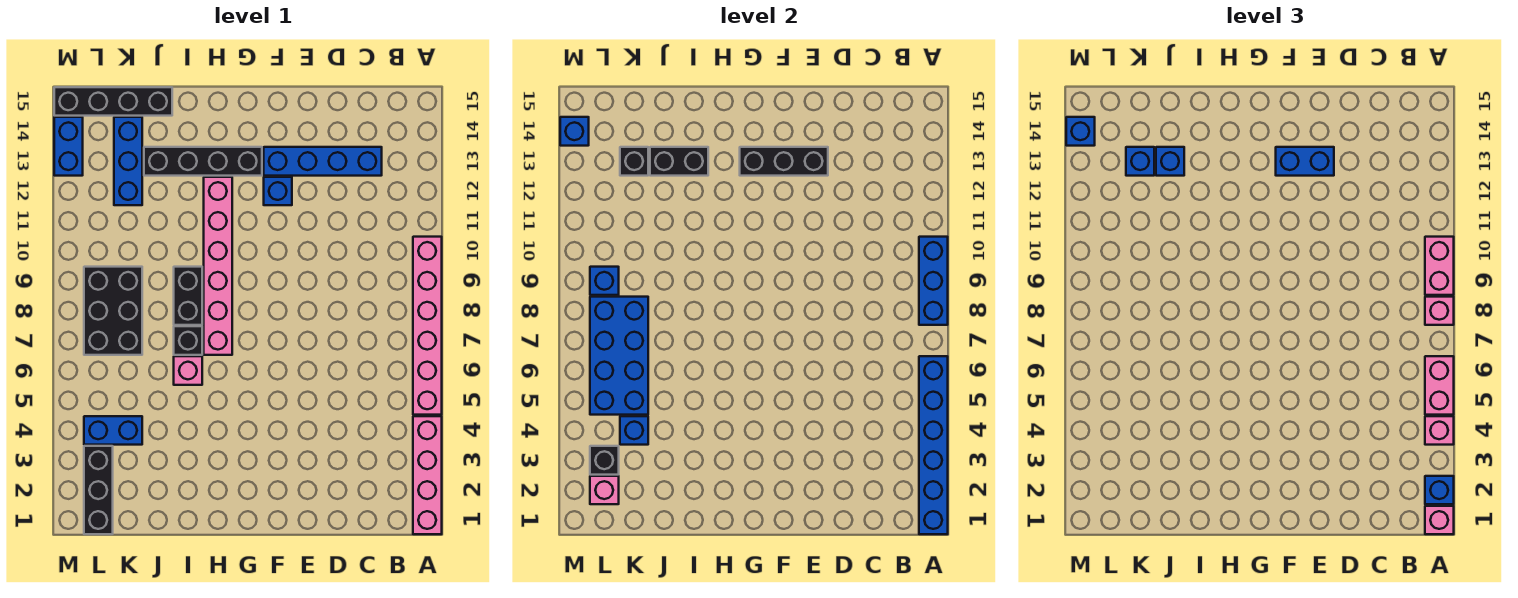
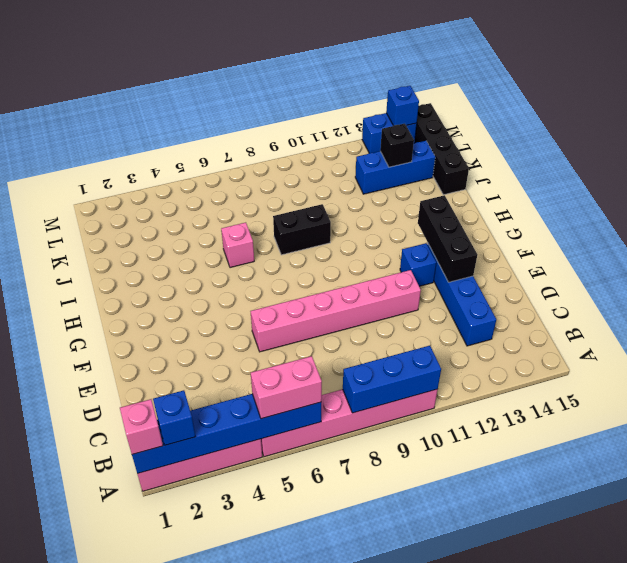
pink brick E6:E11 level 1 -> pink brick H7:H12 level 1
none -> black brick G13:J13 level 1
none -> black brick I7 level 1
none -> blue brick K4:L4 level 1
none -> black brick K7:L9 level 1

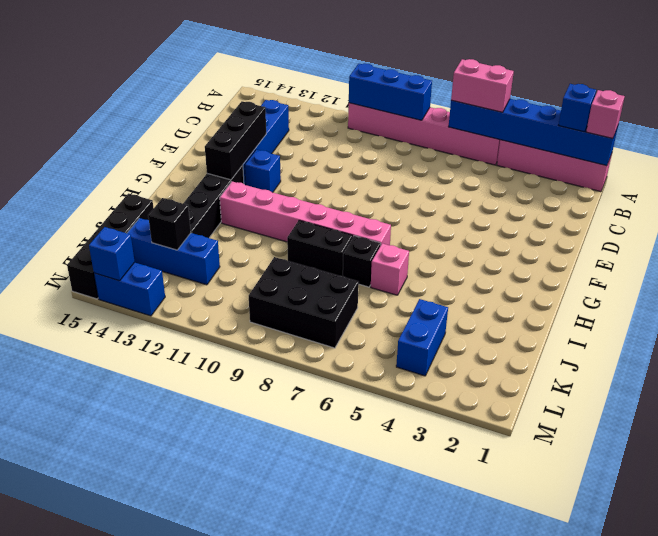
none -> black brick L1:L3 level 1
none -> black brick I13:J13 level 2
none -> blue brick K4 level 2
none -> blue brick K5:L8 level 2

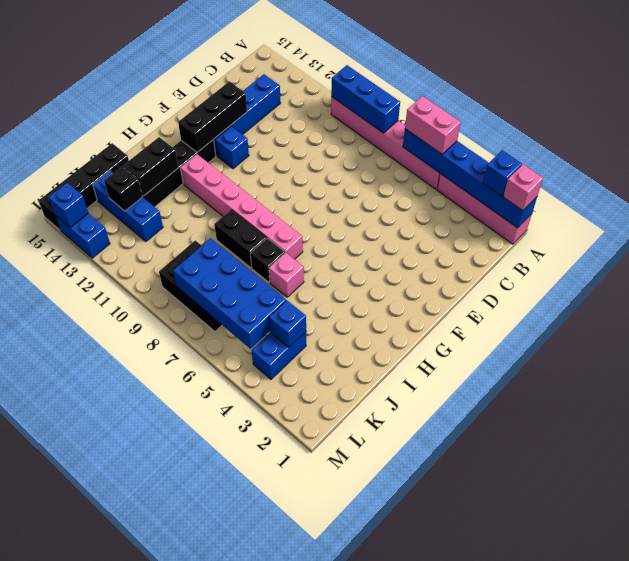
none -> black brick L1:L3 level 1
none -> pink brick L2 level 2
none -> black brick L3 level 2
none -> blue brick L9 level 2

